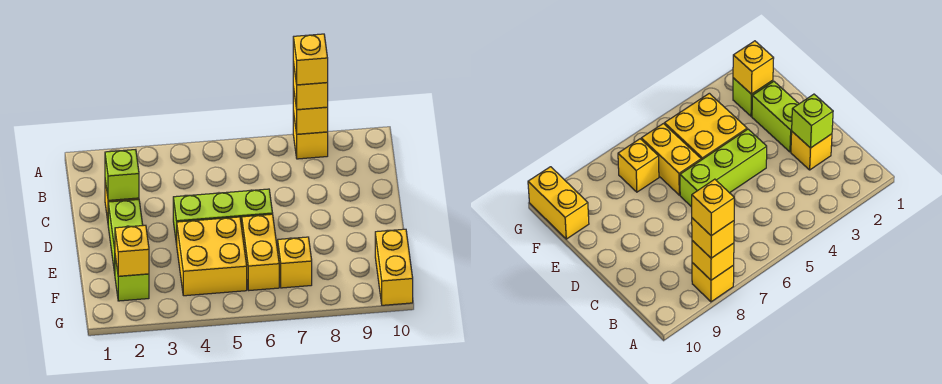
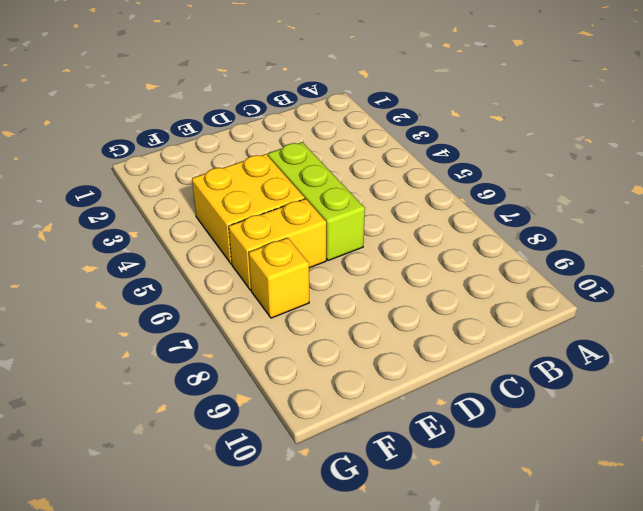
none -> yellow brick A8 level 1
none -> yellow brick C2 level 1
none -> lime brick D2:E2 level 1

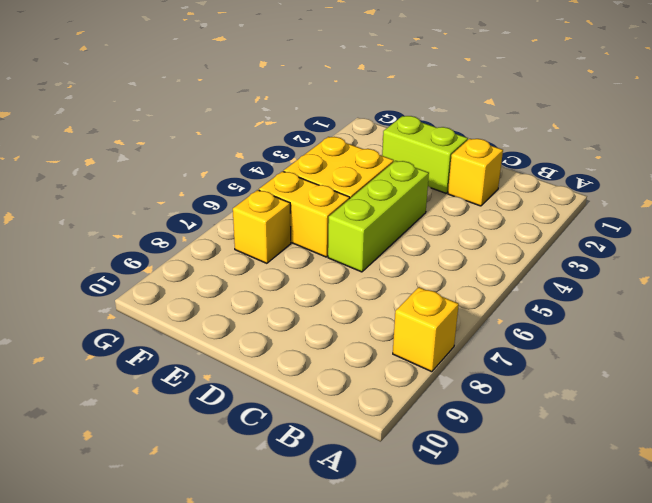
none -> lime brick F2 level 1
none -> yellow brick F10:G10 level 1
none -> yellow brick A8 level 2

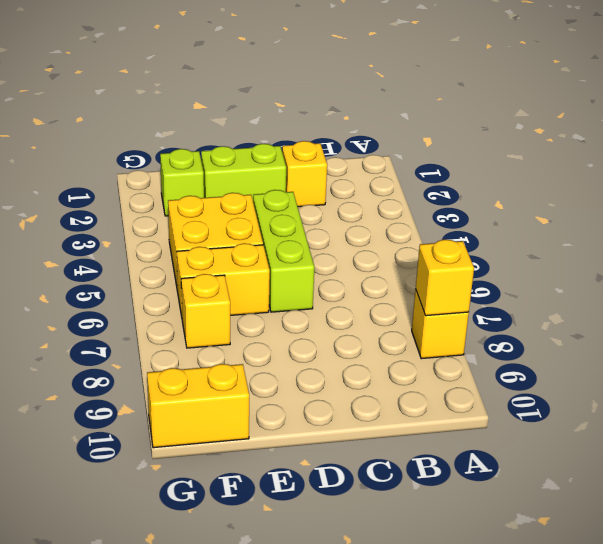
none -> lime brick C2 level 2
none -> yellow brick F2 level 2
none -> yellow brick A8 level 3

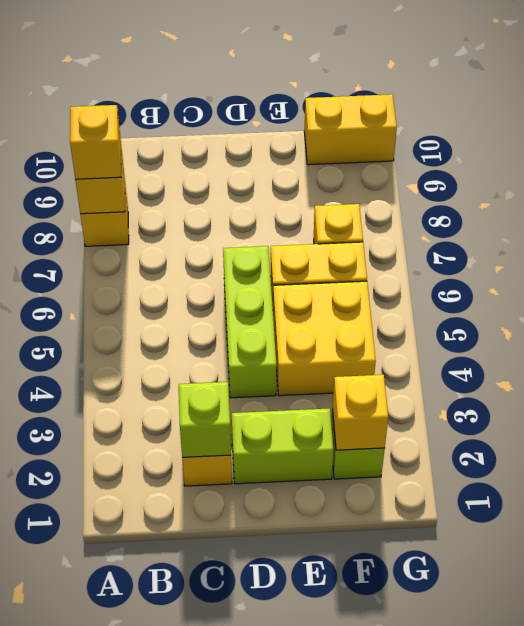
none -> yellow brick A8 level 4

